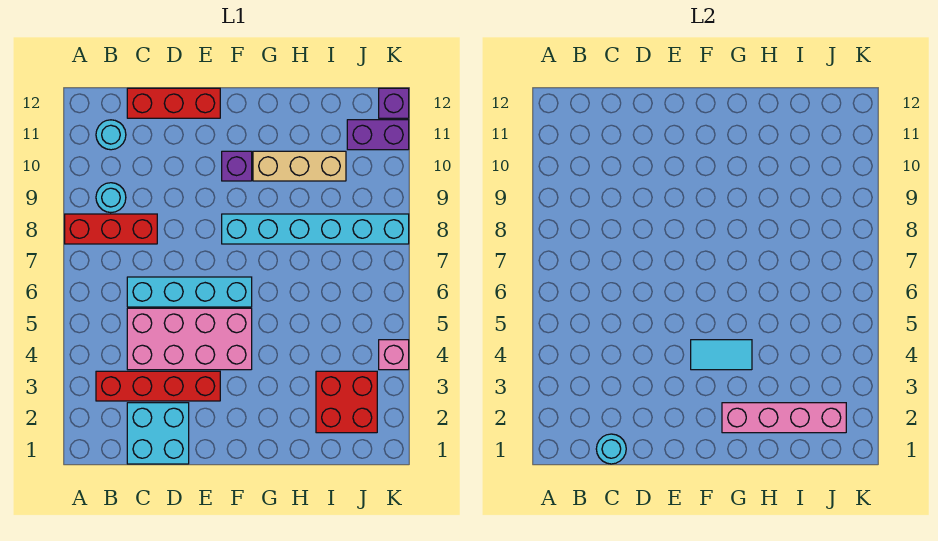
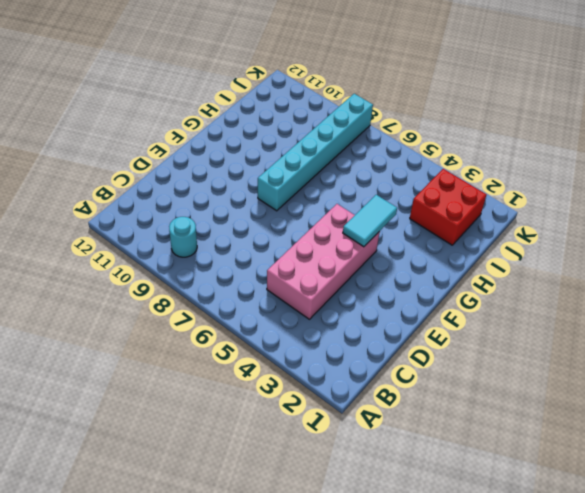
none -> red brick A8:C8 level 1
none -> red brick B3:E3 level 1
none -> cyan round brick B11 level 1

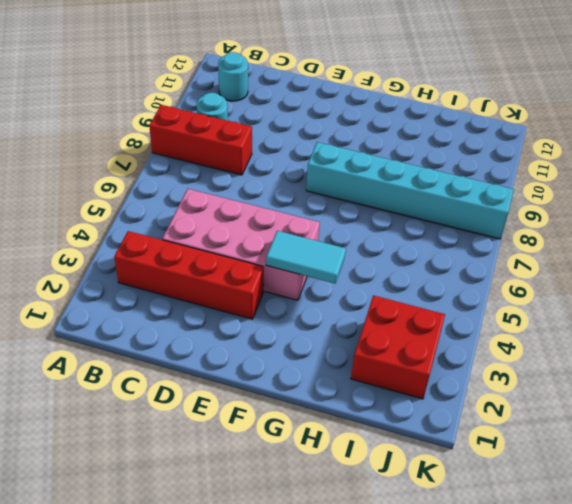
none -> cyan brick C1:D2 level 1
none -> cyan brick C6:F6 level 1
none -> red brick C12:E12 level 1

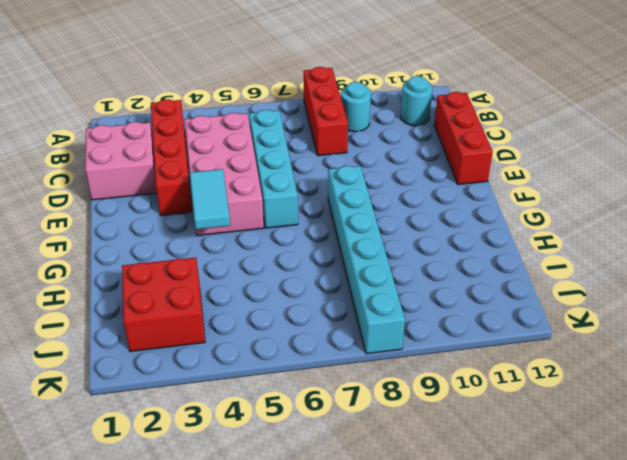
pink brick C1:D2 level 1 -> cyan brick C1:D2 level 1
none -> purple brick F10 level 1
none -> tan brick G10:I10 level 1
none -> purple brick J11:K11 level 1

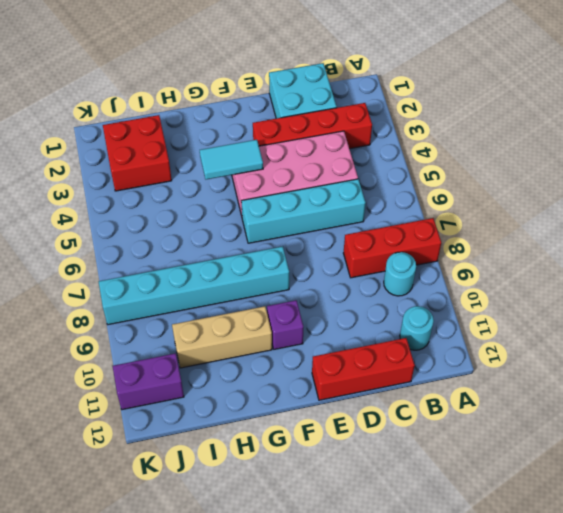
none -> pink brick K4 level 1
none -> purple brick K12 level 1
none -> cyan round brick C1 level 2

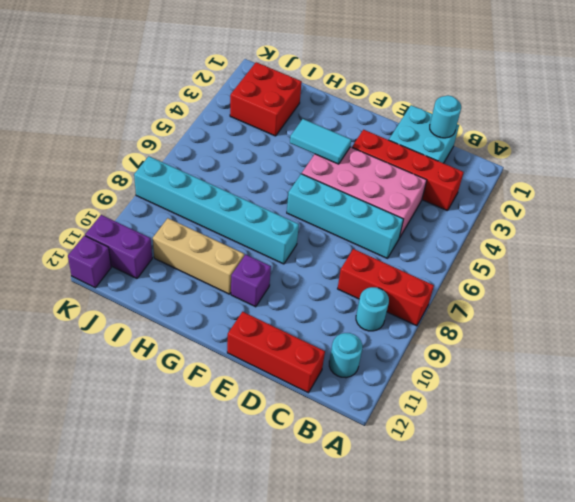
none -> pink brick K4 level 1
none -> pink brick G2:J2 level 2

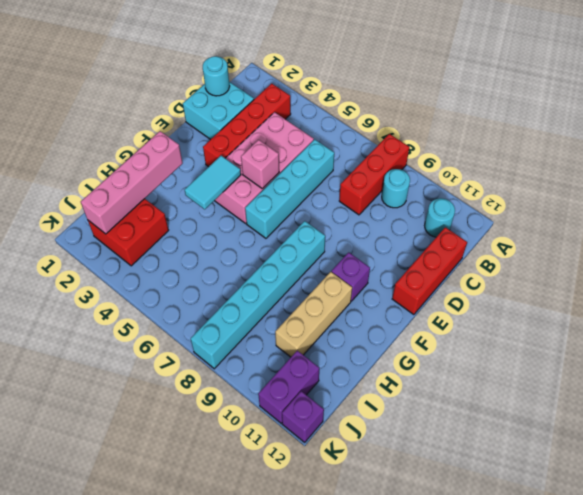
pink brick E5 level 2 -> pink brick K4 level 1

